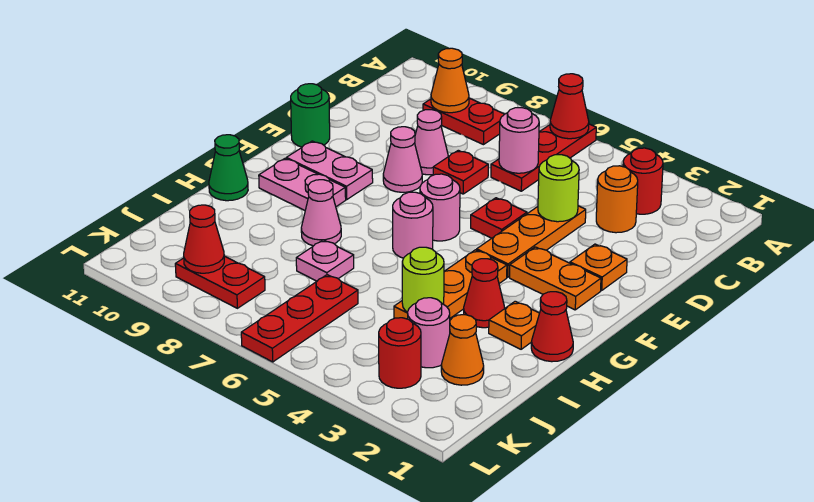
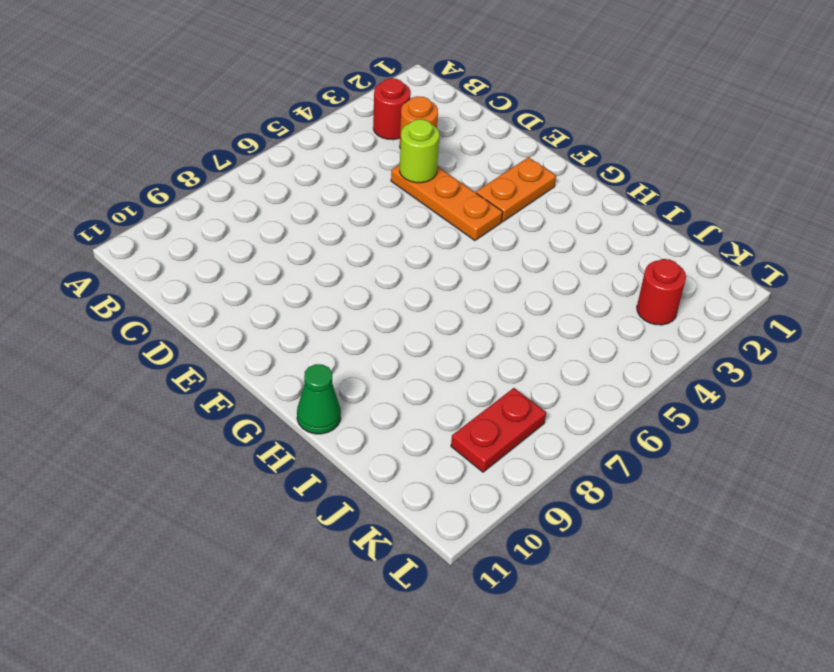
none -> red plate A6:C6 level 1
none -> red plate B8:B9 level 1
none -> red plate D7 level 1
none -> pink cone D8 level 1

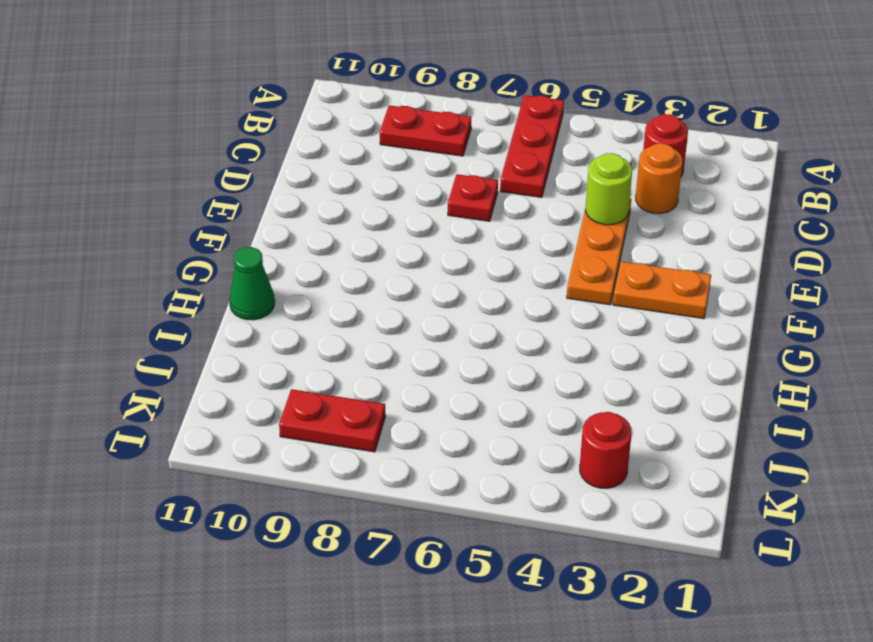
none -> pink cone D8 level 1
none -> orange plate E2 level 1
none -> red plate E5 level 1
none -> pink cone E8 level 1

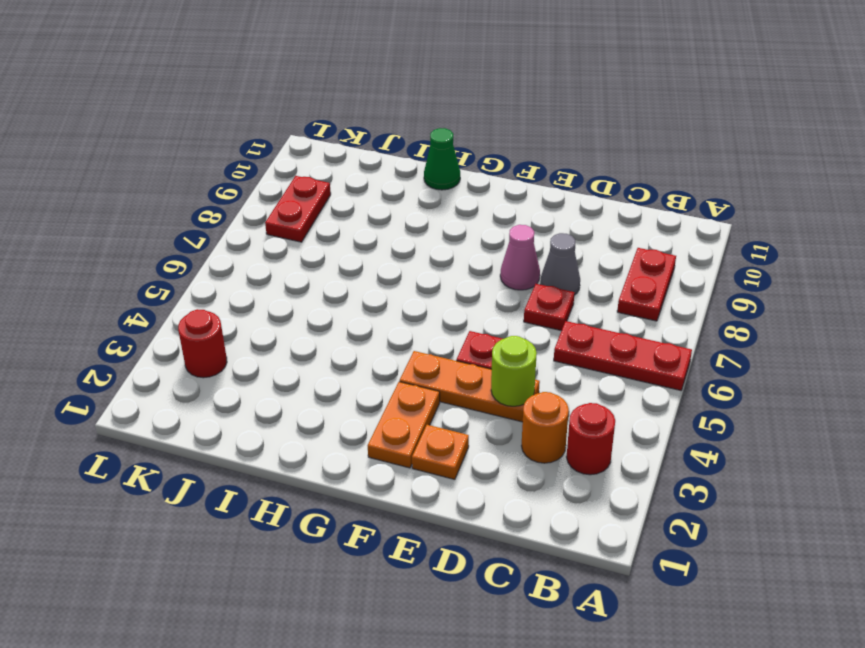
grey cone D8 level 1 -> pink cone D8 level 1
none -> green round brick E11 level 1
none -> pink round brick F6 level 1
none -> pink plate F9:F10 level 1
none -> orange plate G4:I4 level 1

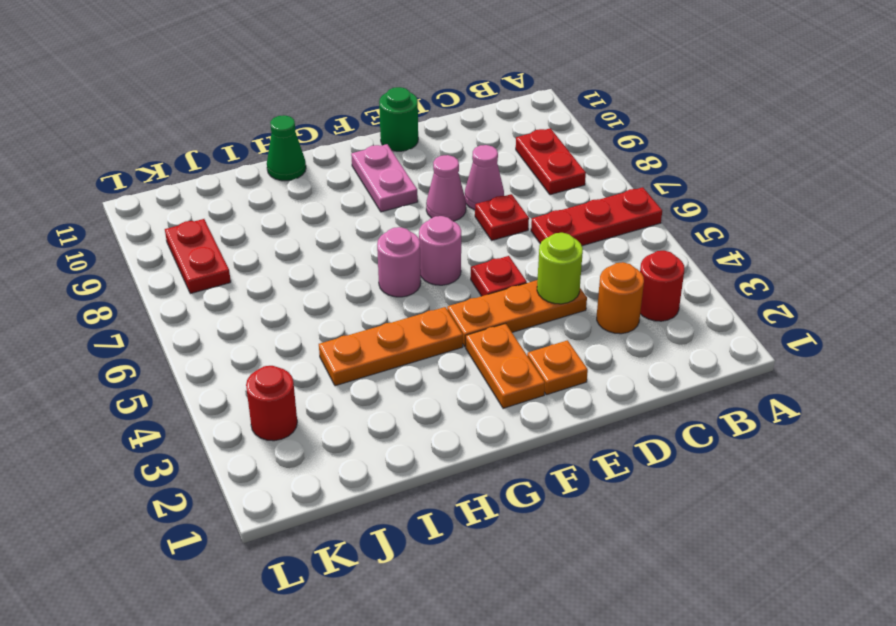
none -> pink plate G9:G10 level 1
none -> red cone H1 level 1
none -> orange plate H2 level 1
none -> red cone H3 level 1

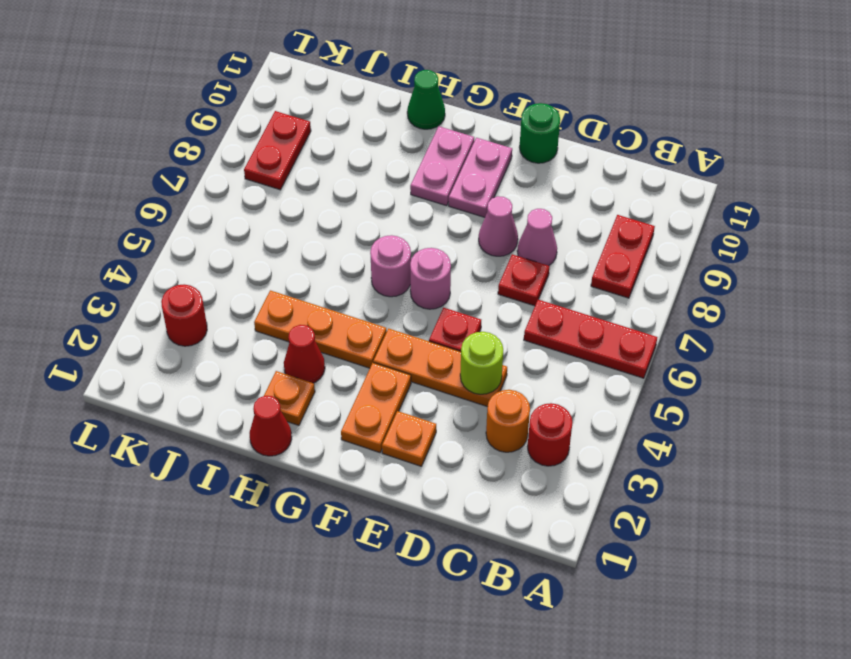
none -> pink cone H8 level 1
none -> pink plate I7 level 1
none -> orange cone J2 level 1
none -> pink round brick J3 level 1

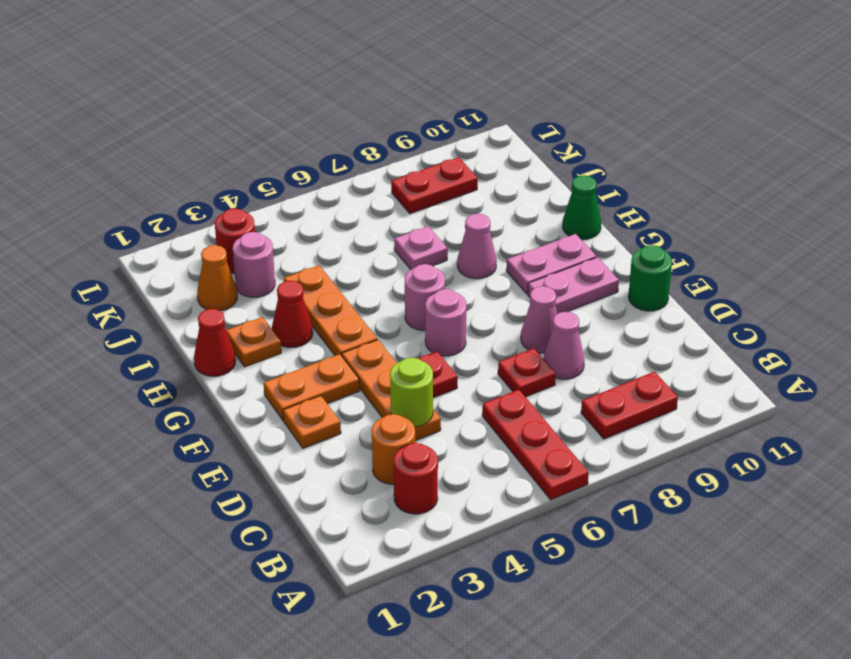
none -> red plate J6:L6 level 1
none -> red cone A6 level 2
none -> orange cone B9 level 2
none -> pink round brick C6 level 2

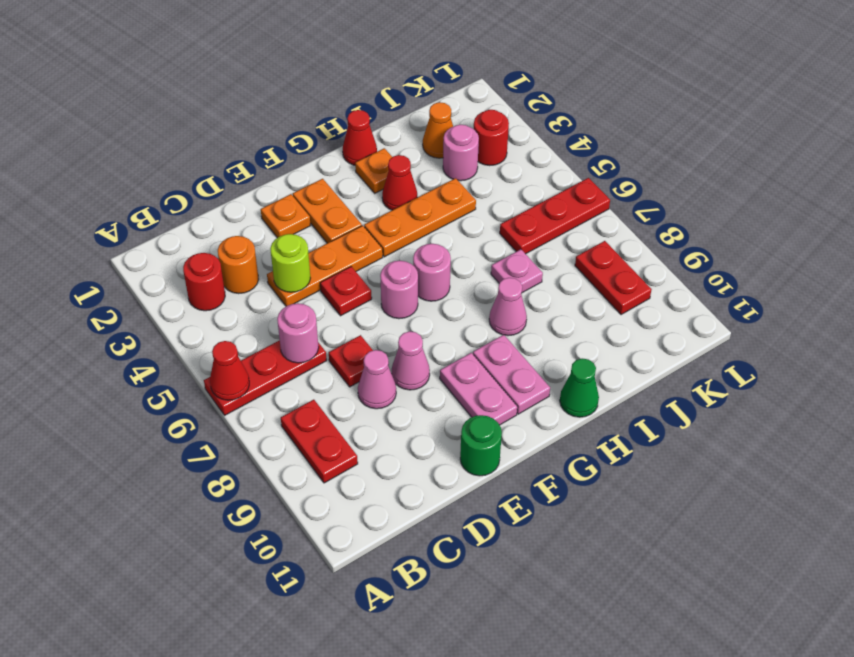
none -> orange cone B9 level 2
none -> lime round brick I4 level 2
none -> red cone K9 level 2

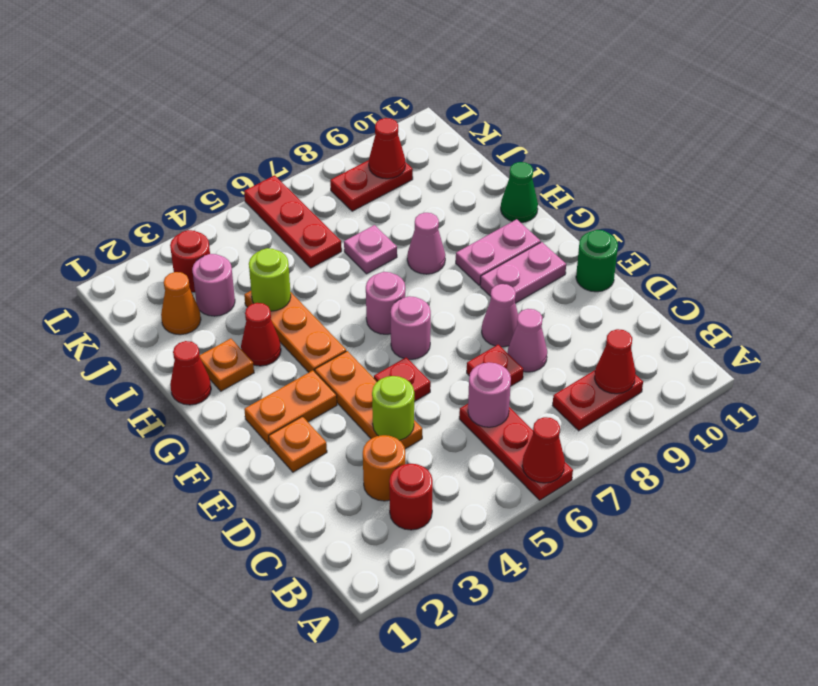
red cone B9 level 2 -> orange cone B9 level 2

